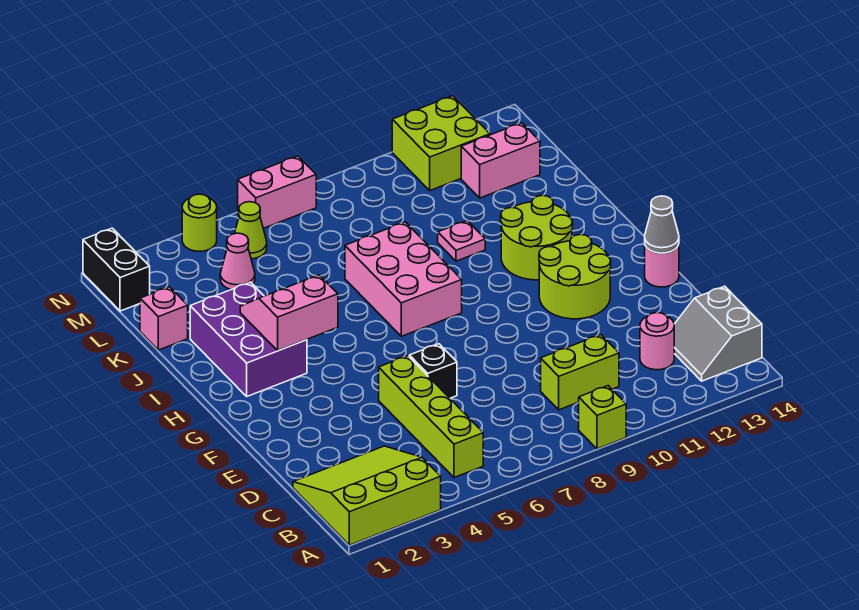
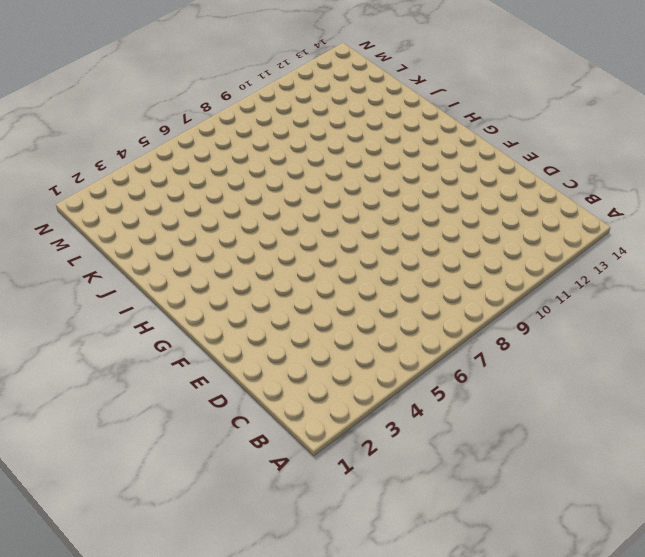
none -> lime slope A1:C3 level 1 top A
none -> lime brick A9 level 1
none -> lime brick B5:E5 level 1

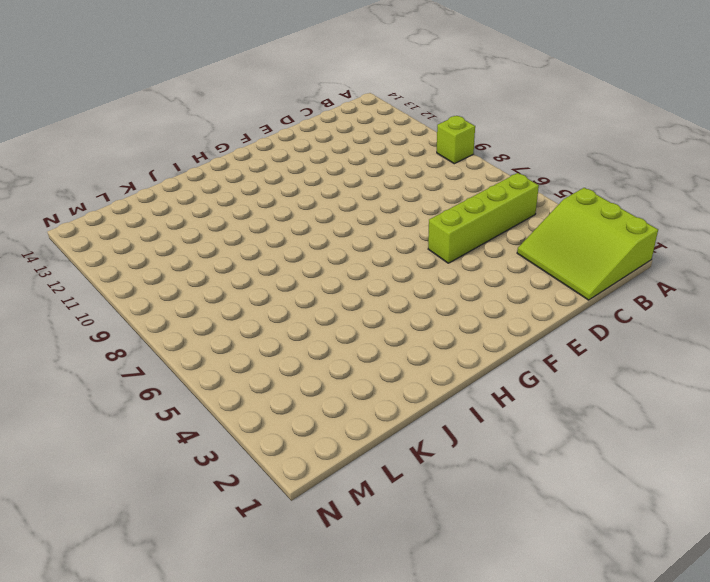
none -> grey slope B13:C14 level 1 top 14
none -> lime brick C9:C10 level 1
none -> pink round brick C12 level 1

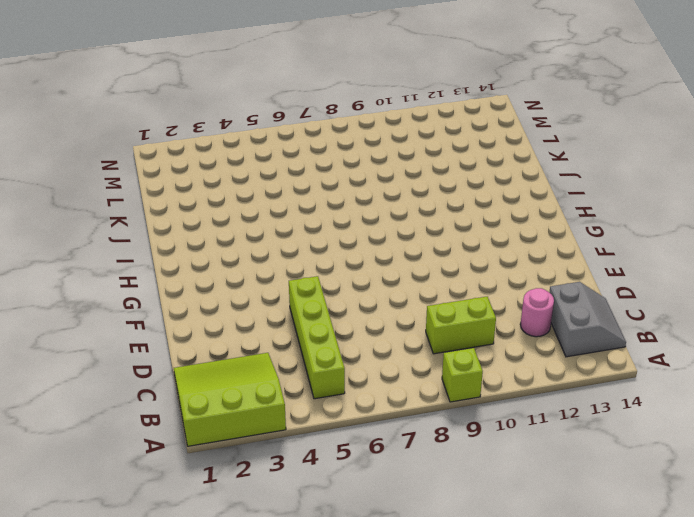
grey slope B13:C14 level 1 top 13 -> grey slope B13:C14 level 1 top 14
none -> black brick E6 level 1
none -> lime round brick F11:G12 level 1
none -> pink round brick F14 level 1

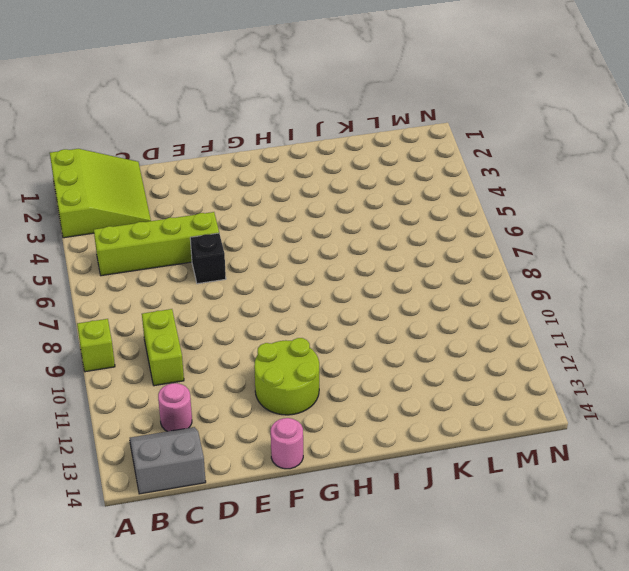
none -> purple brick H2:J3 level 1
none -> pink brick H7:J8 level 1
none -> lime round brick H11:I12 level 1

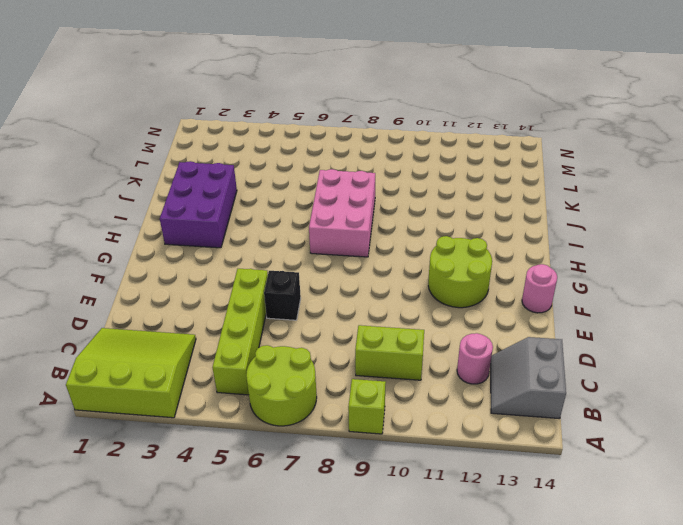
lime round brick A6:B7 level 1 -> lime round brick H11:I12 level 1
none -> pink plate J10 level 1
none -> pink brick K1 level 1
none -> pink cone L4 level 1

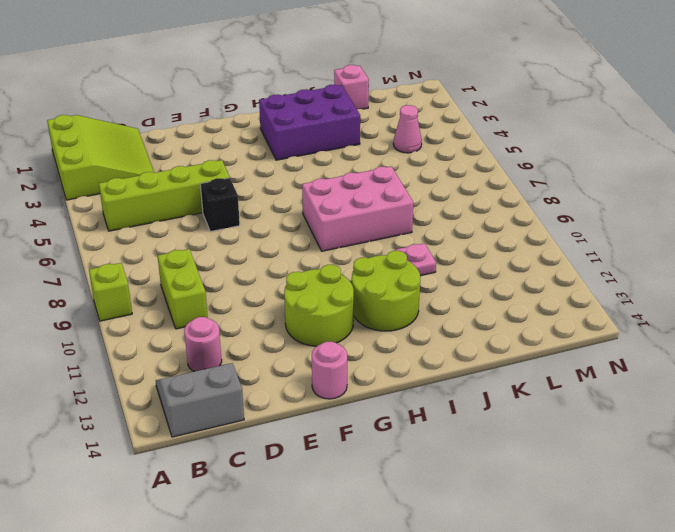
none -> pink brick L12:L13 level 1
none -> black brick M1:N1 level 1
none -> lime cone M5 level 1

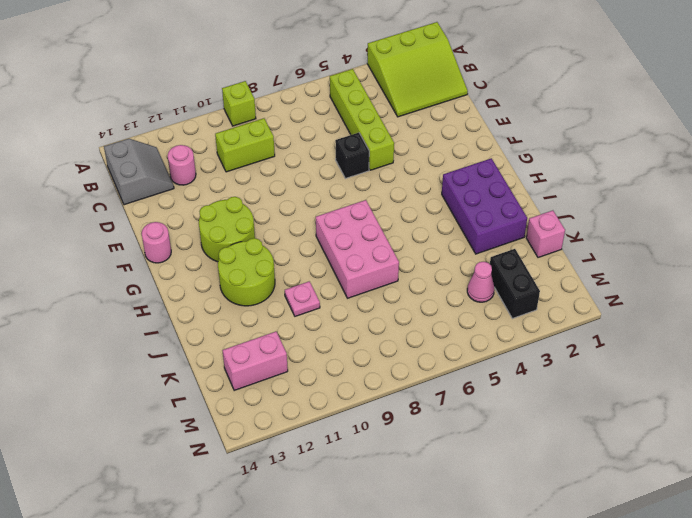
black brick L3:M3 level 1 -> black brick M1:N1 level 1
none -> lime cone M5 level 1
none -> lime brick M11:N12 level 1
none -> lime round brick N4 level 1

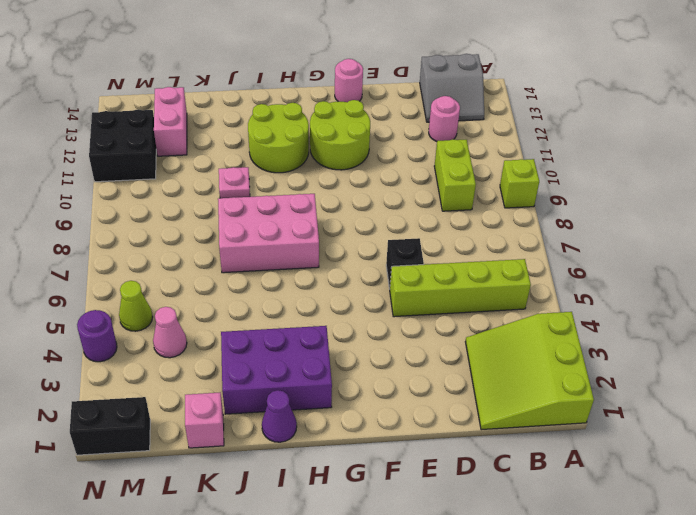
purple cone I1 level 1 -> none
black brick M11:N12 level 1 -> lime brick M11:N12 level 1
purple round brick N4 level 1 -> lime round brick N4 level 1
none -> pink brick N6:N7 level 1
none -> grey cone F14 level 2
none -> pink slope H3:I4 level 2 top H

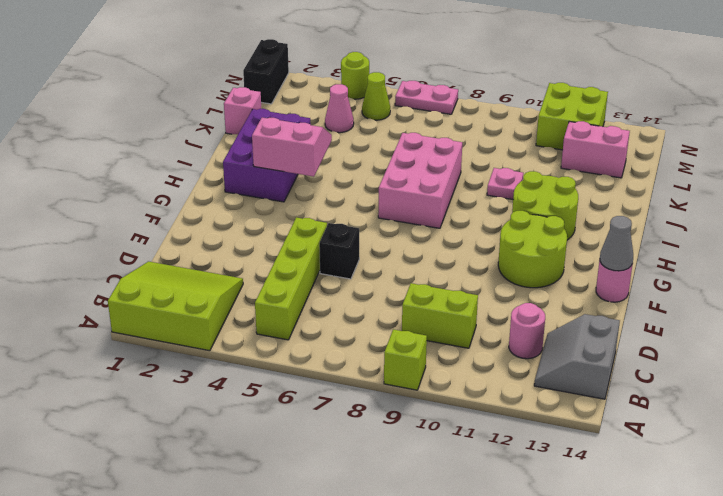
pink plate N6:N7 level 1 -> pink brick N6:N7 level 1

